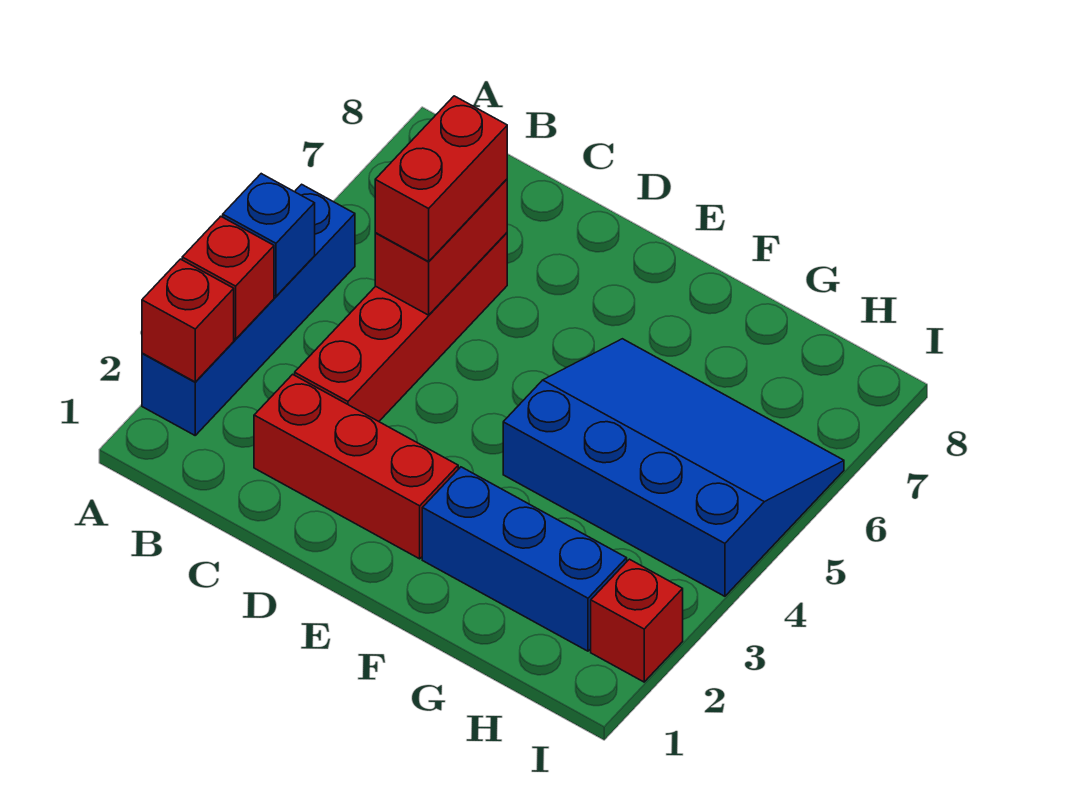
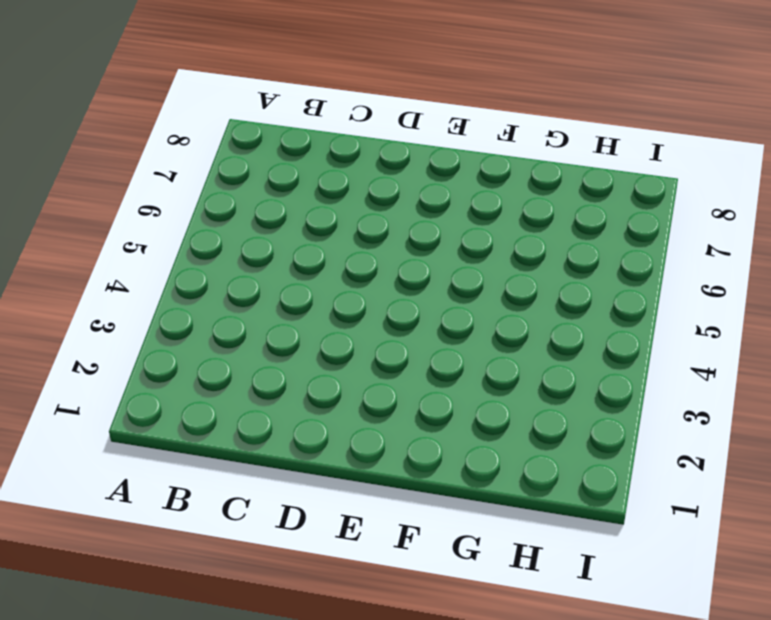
none -> blue brick A2:A5 level 1
none -> red brick C2:E2 level 1

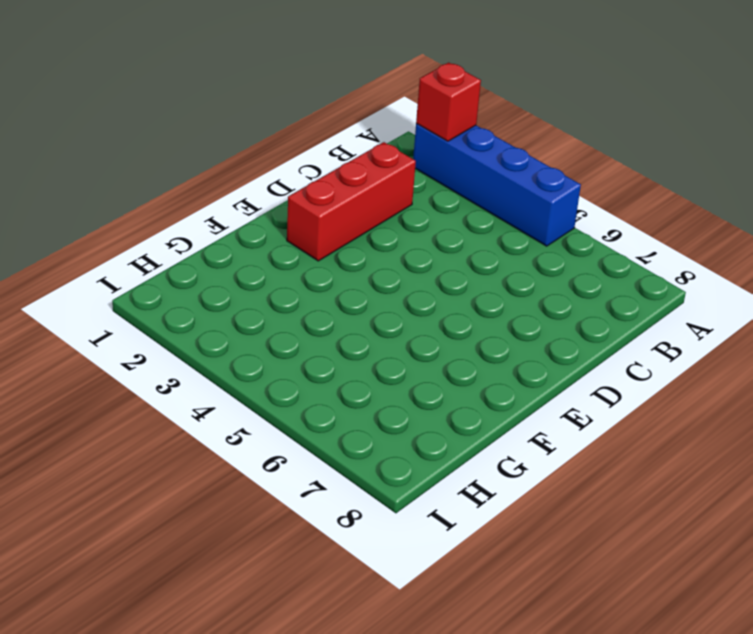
none -> red brick C3:C6 level 1
none -> blue brick F2:H2 level 1

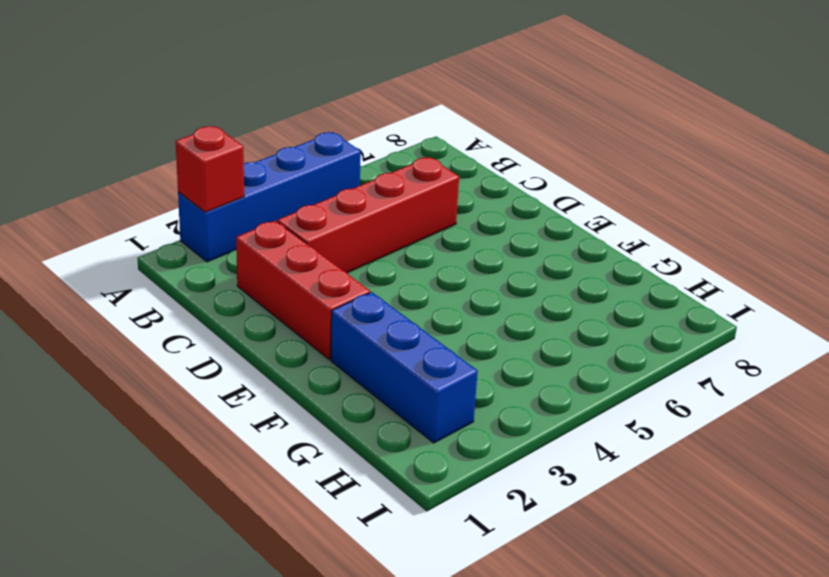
none -> blue slope F4:I6 level 1 top 4
none -> red brick I2 level 1

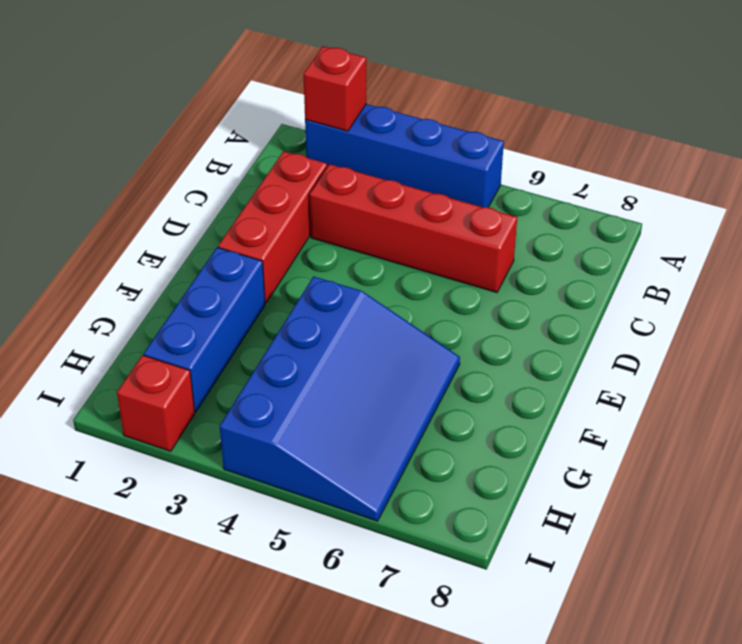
none -> red brick A3 level 2
none -> blue brick A4 level 2

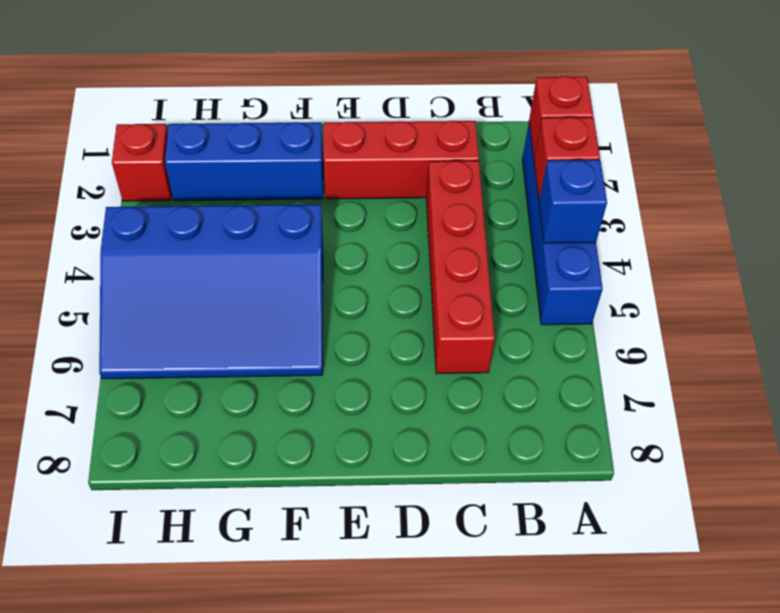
none -> red brick C5:C6 level 2
none -> red brick C5:C6 level 3

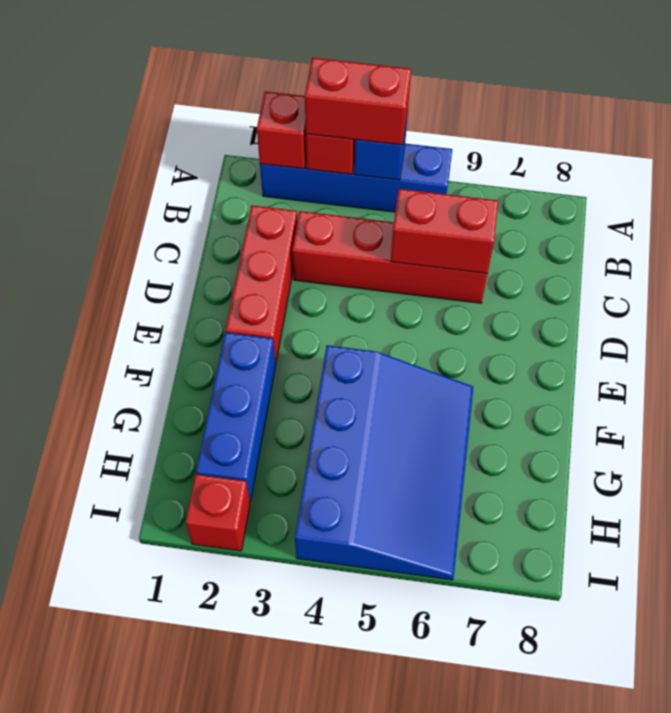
red brick A3:A4 level 3 -> red brick C5:C6 level 3

